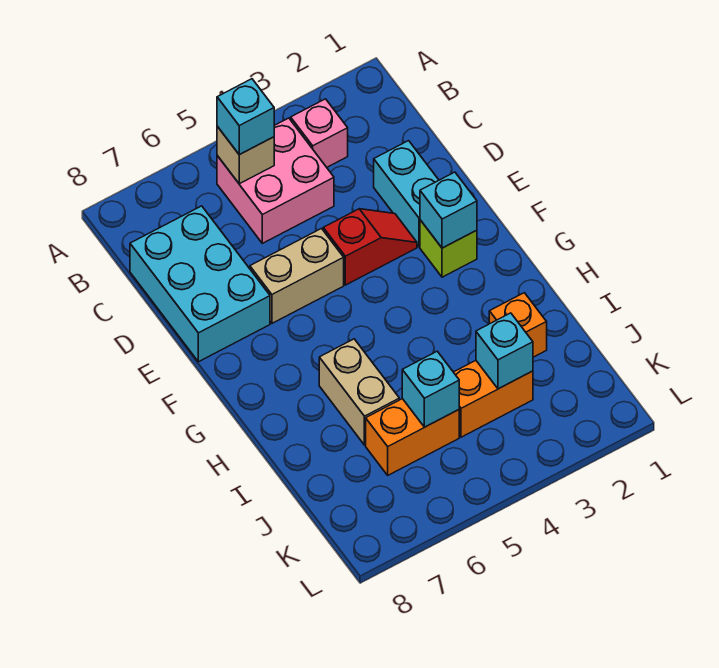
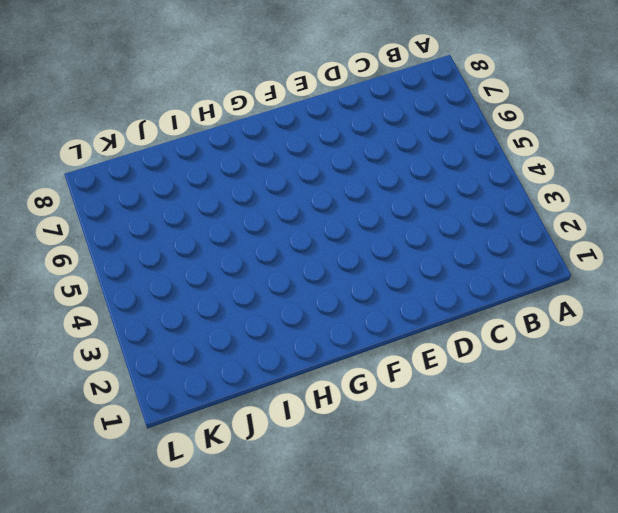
none -> pink brick B3 level 1
none -> pink brick B4:C5 level 1
none -> cyan brick C7:E8 level 1

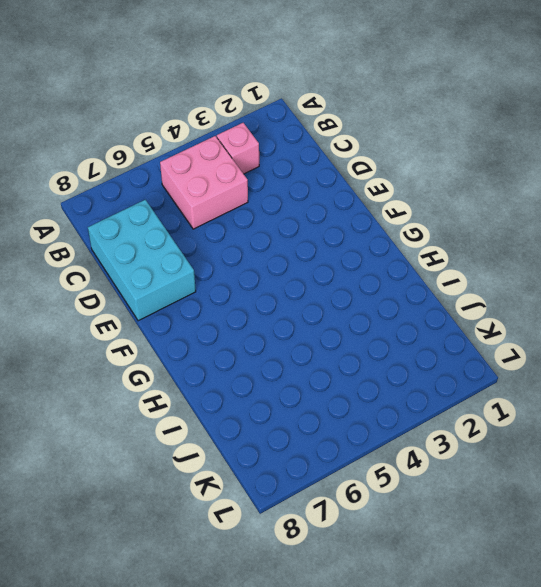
none -> cyan brick D2:E2 level 1
none -> red slope E3:E4 level 1 top 4
none -> tan brick E5:E6 level 1

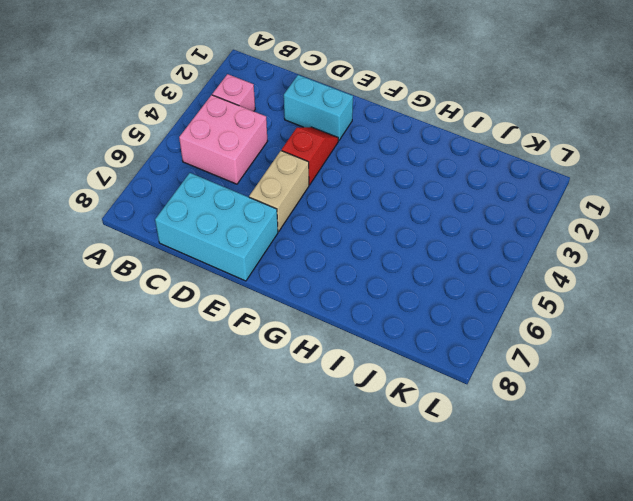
none -> lime brick F2 level 1
none -> tan brick H6:I6 level 1
none -> orange brick I2 level 1

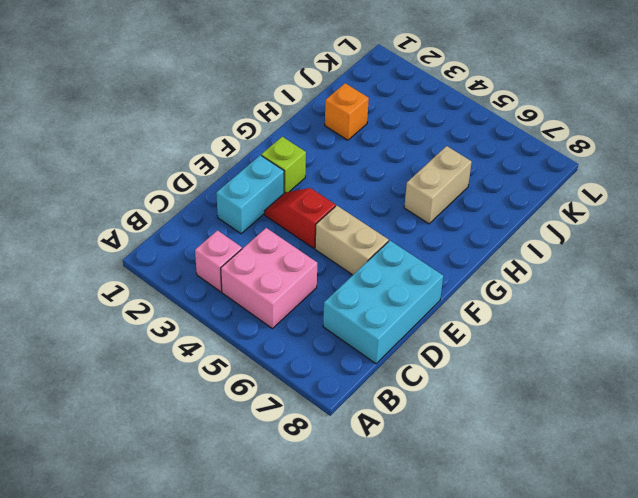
none -> orange brick J3:J4 level 1
none -> orange brick J5:J6 level 1
none -> tan brick B5 level 2

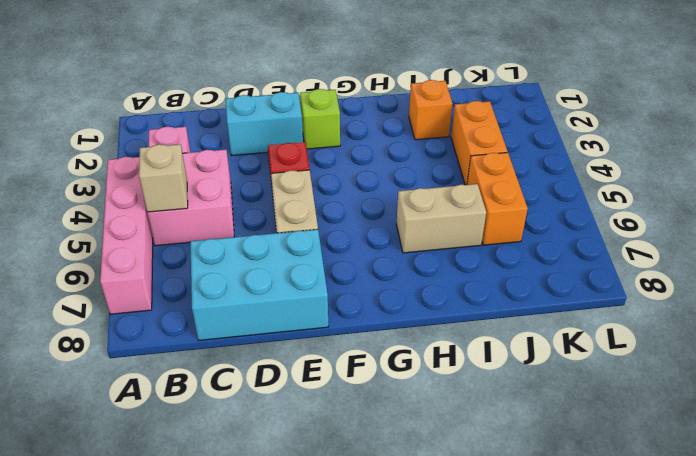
pink brick A4:A7 level 1 -> none
none -> cyan brick F2 level 2
none -> cyan brick J3 level 2
none -> cyan brick J5 level 2

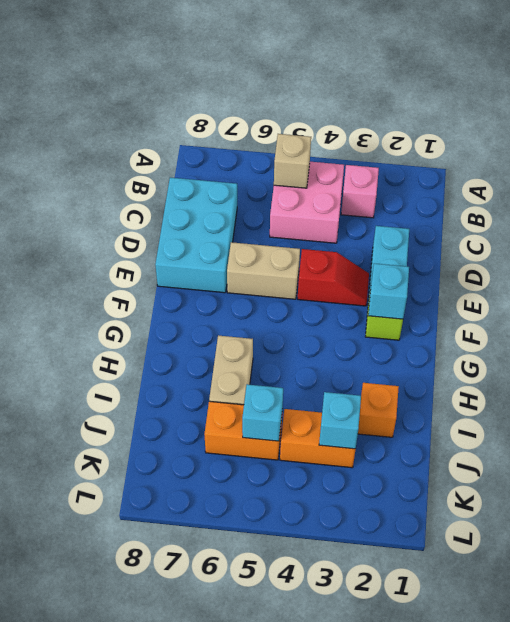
none -> cyan brick B5 level 3

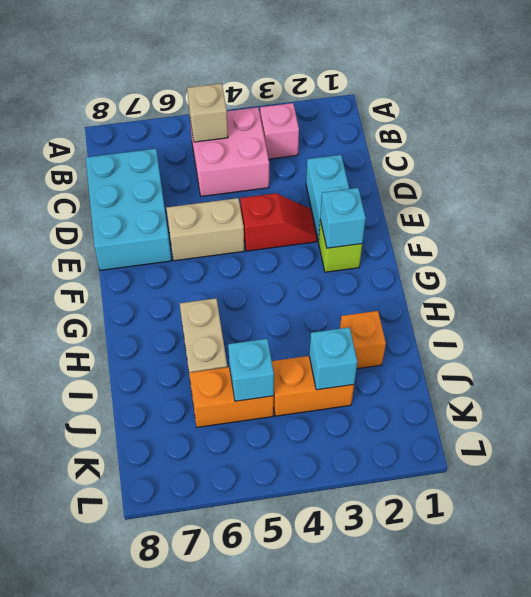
none -> cyan brick B5 level 3

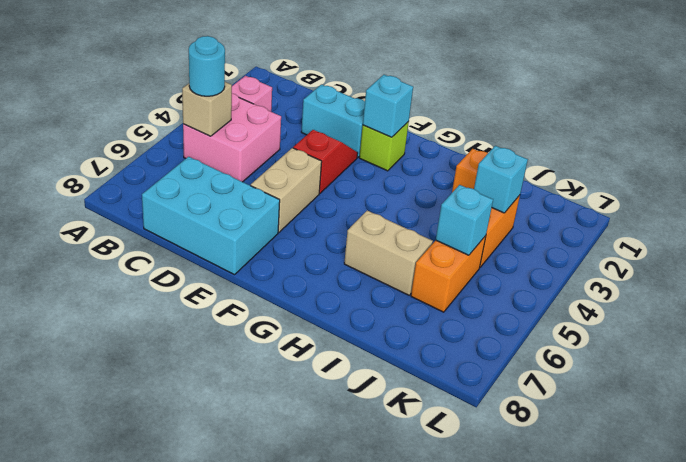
cyan round brick B5 level 3 -> cyan brick B5 level 3

